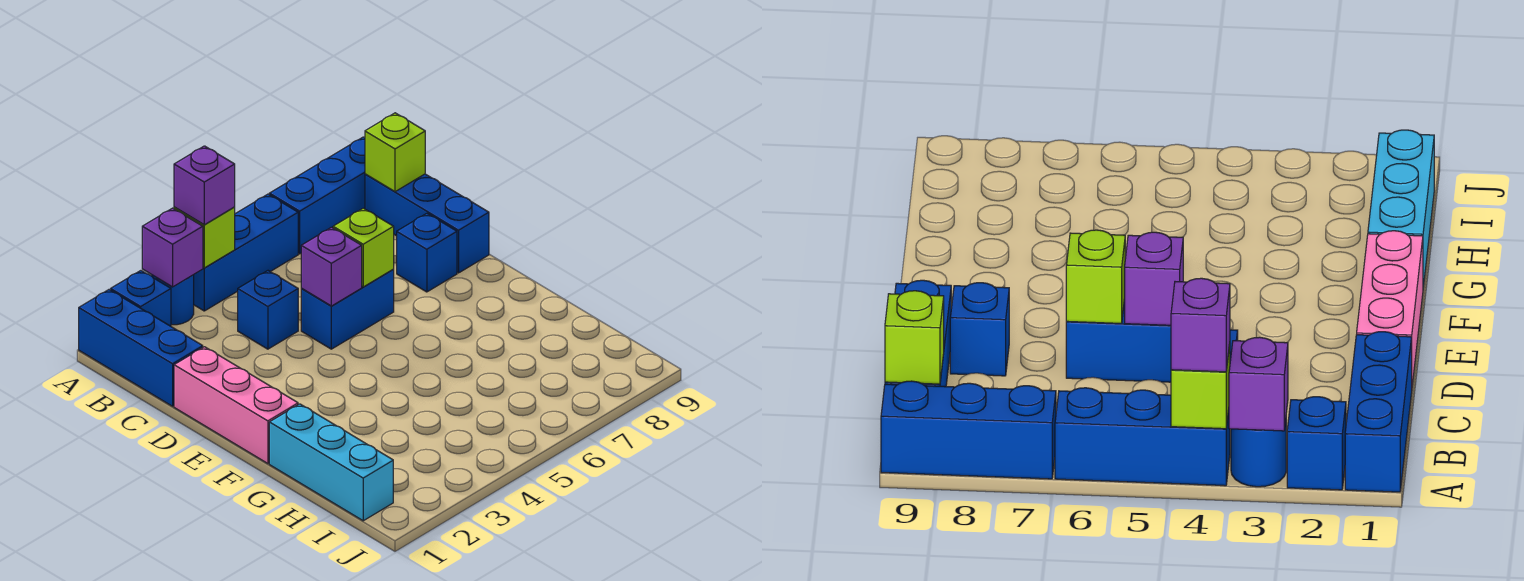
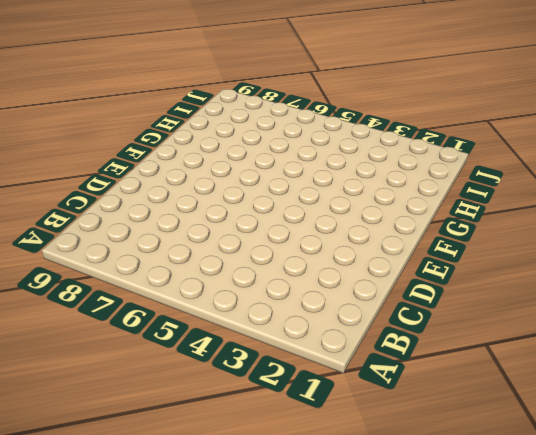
none -> blue brick A1:C1 level 1
none -> blue brick A2 level 1
none -> blue round brick A3 level 1

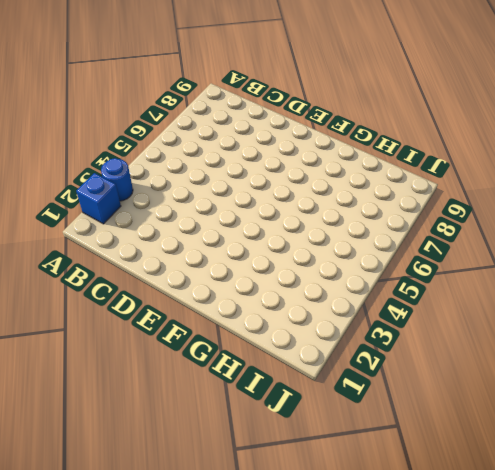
none -> blue brick A1:C1 level 1
none -> blue brick A4:A6 level 1
none -> blue brick A7:A9 level 1

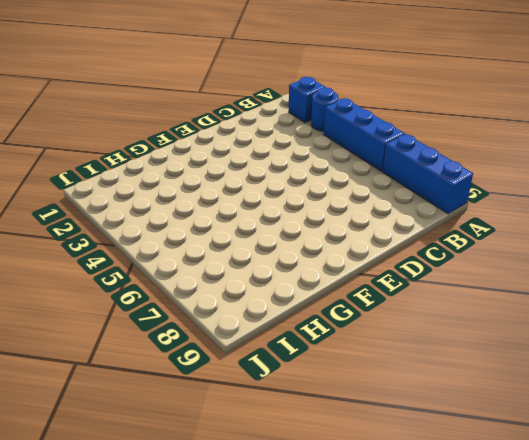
none -> blue brick A1:C1 level 1
none -> blue brick B9:D9 level 1
none -> blue brick C4 level 1

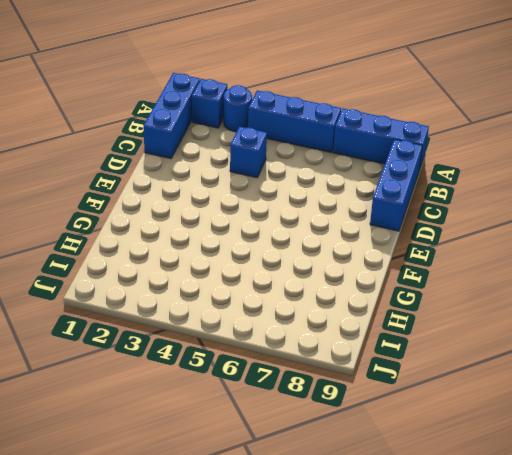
none -> pink brick D1:F1 level 1
none -> blue brick D5:D6 level 1
none -> blue brick D8 level 1

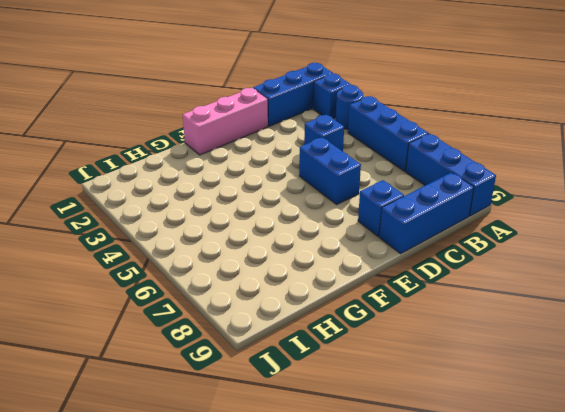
none -> cyan brick G1:I1 level 1
none -> purple brick A3 level 2
none -> lime brick A4 level 2

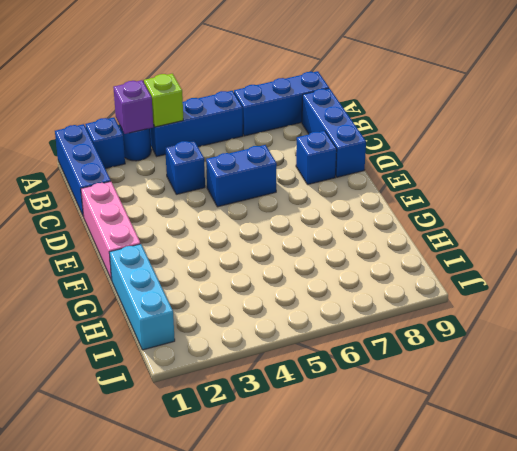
none -> lime brick B9 level 2
none -> purple brick D5 level 2
none -> lime brick D6 level 2

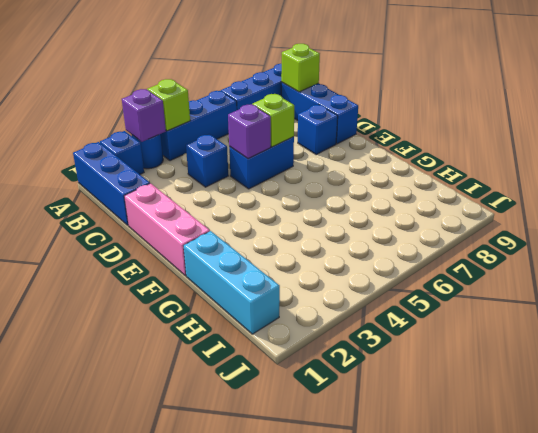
none -> purple brick A4 level 3

